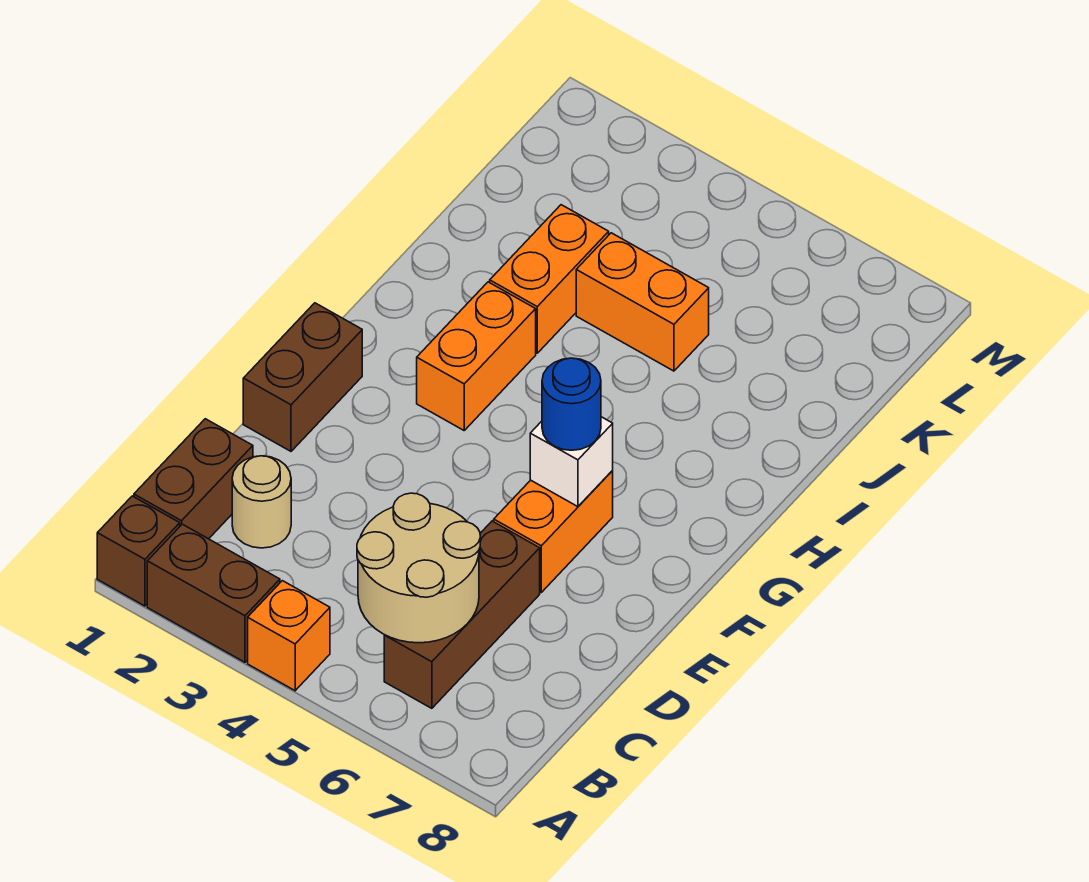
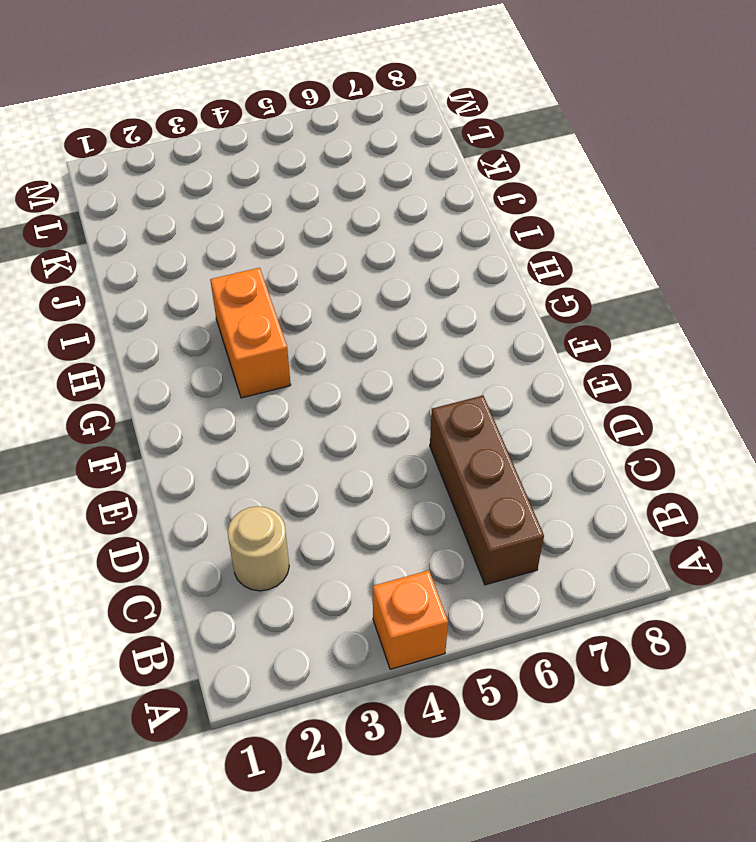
none -> brown brick A1 level 1
none -> brown brick A2:A3 level 1
none -> brown brick B1:C1 level 1

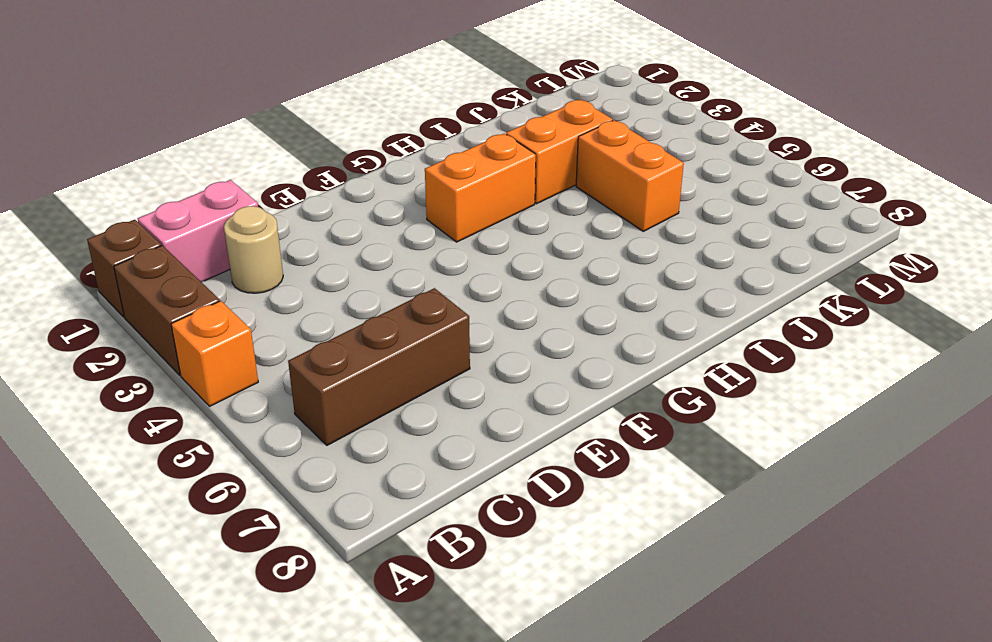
pink brick B1:C1 level 1 -> brown brick B1:C1 level 1
none -> brown brick E1:F1 level 1
none -> orange brick E6:F6 level 1
none -> tan round brick B5:C6 level 2

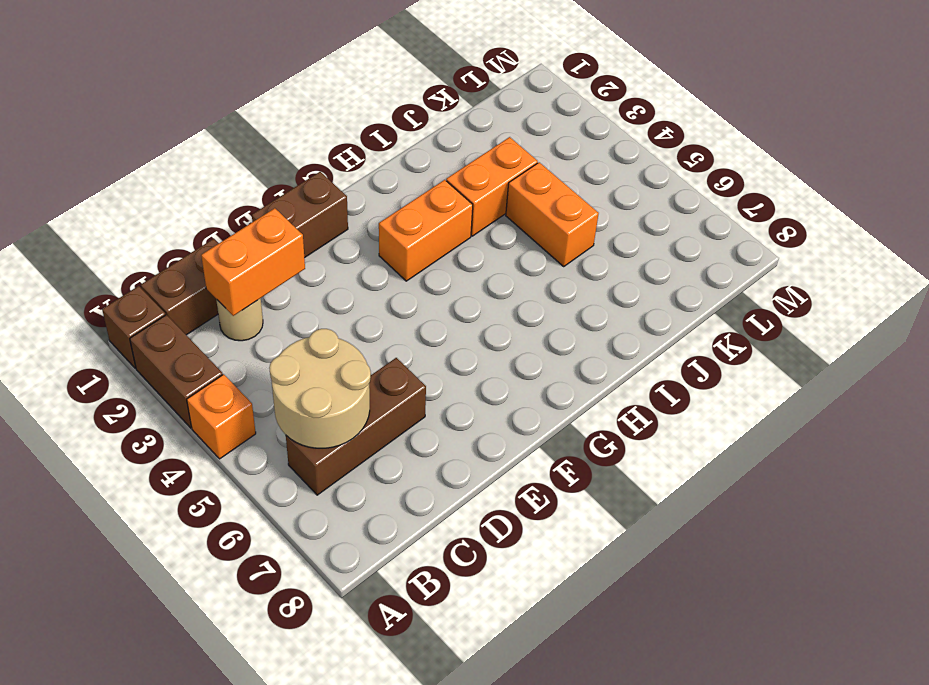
orange brick C2:D2 level 2 -> orange brick E6:F6 level 1
none -> white brick F6 level 2
none -> blue round brick F6 level 3

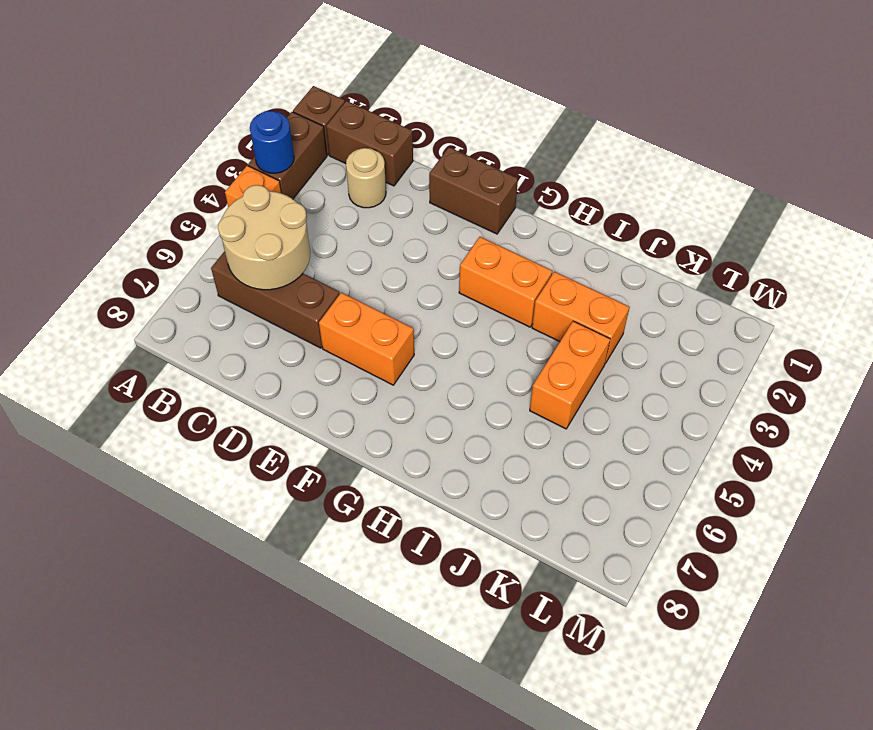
blue round brick A3 level 2 -> blue round brick F6 level 3
none -> white brick F6 level 2

